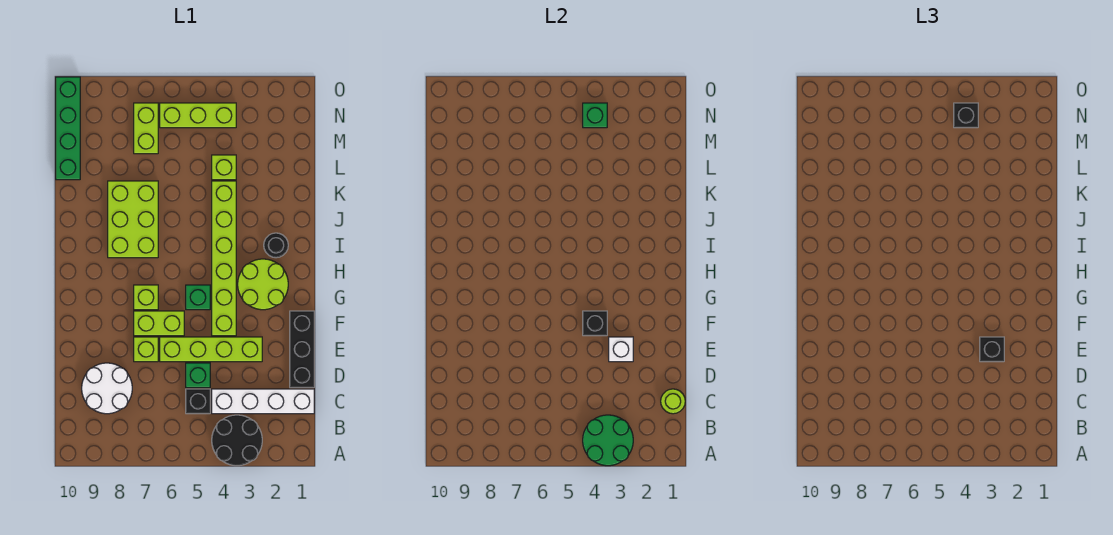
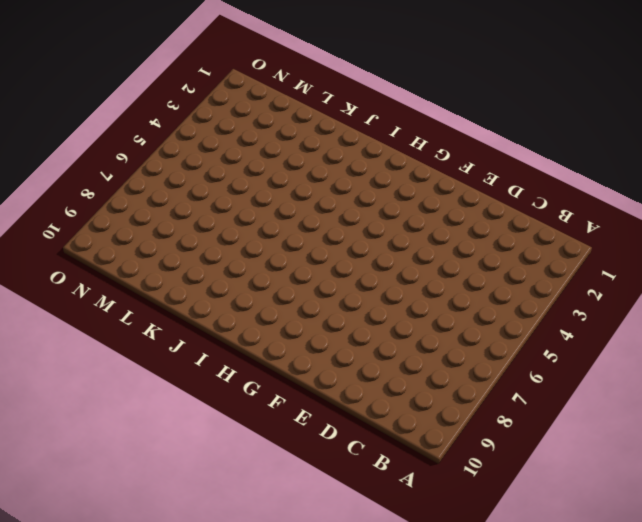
none -> black round brick A3:B4 level 1
none -> white brick C1:C4 level 1
none -> black brick C5 level 1

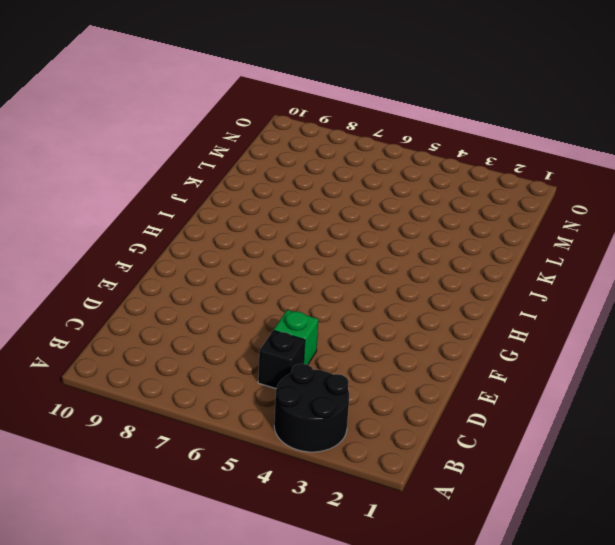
none -> white brick C1:C4 level 1
none -> white round brick C8:D9 level 1
none -> black brick D1:F1 level 1

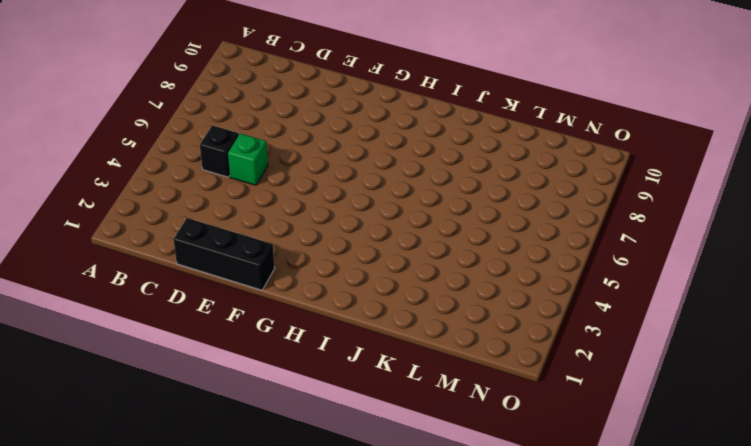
none -> black round brick A3:B4 level 1
none -> white brick C1:C4 level 1
none -> white round brick C8:D9 level 1

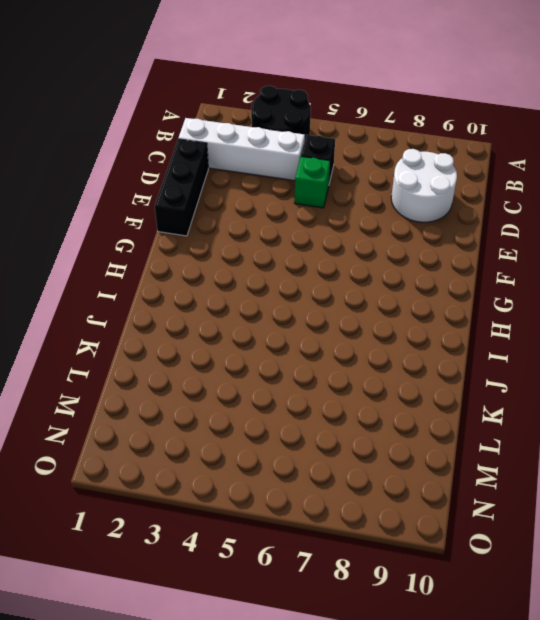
none -> lime brick E3:E6 level 1
none -> lime brick E7 level 1
none -> lime brick F4:K4 level 1

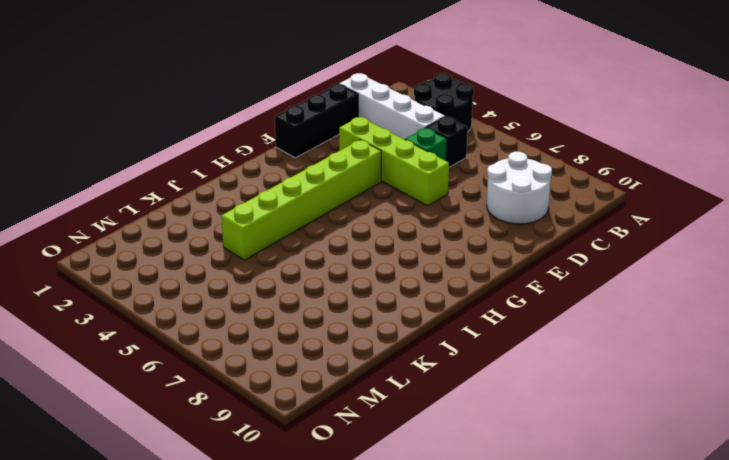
none -> lime brick E7 level 1
none -> lime brick F6:F7 level 1
none -> lime round brick G2:H3 level 1

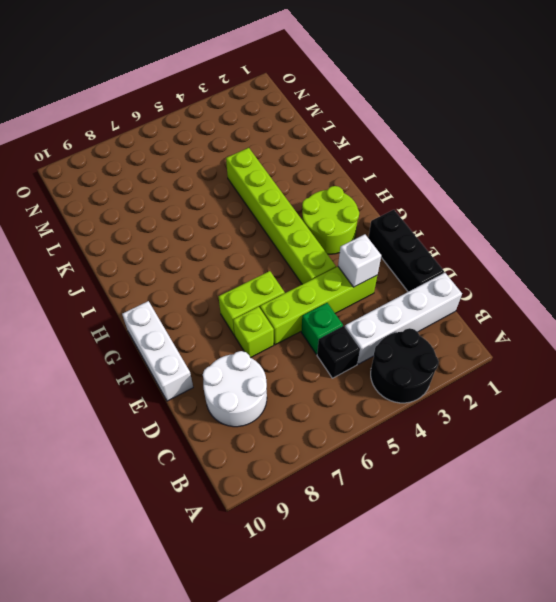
white brick E10:G10 level 1 -> none
none -> green brick G5 level 1
none -> lime brick G7 level 1
none -> black round brick I2 level 1

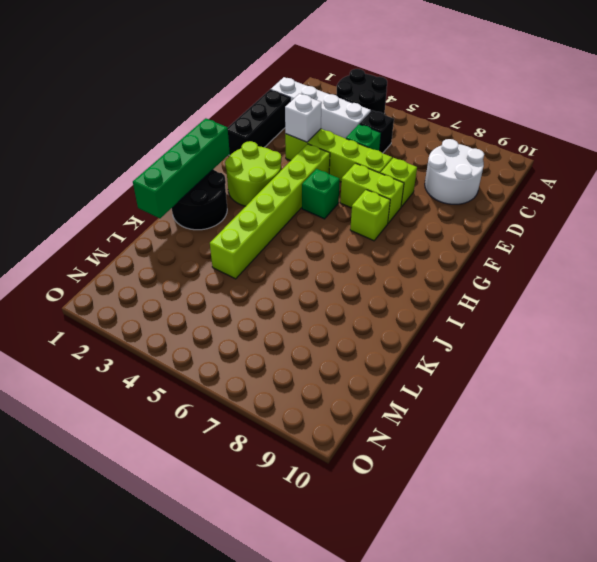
green brick H1:K1 level 2 -> green brick L10:O10 level 1
black round brick I1:J2 level 1 -> black round brick I2 level 1
none -> lime brick I7:K8 level 1
none -> lime brick L4 level 1
none -> lime brick M7:N7 level 1

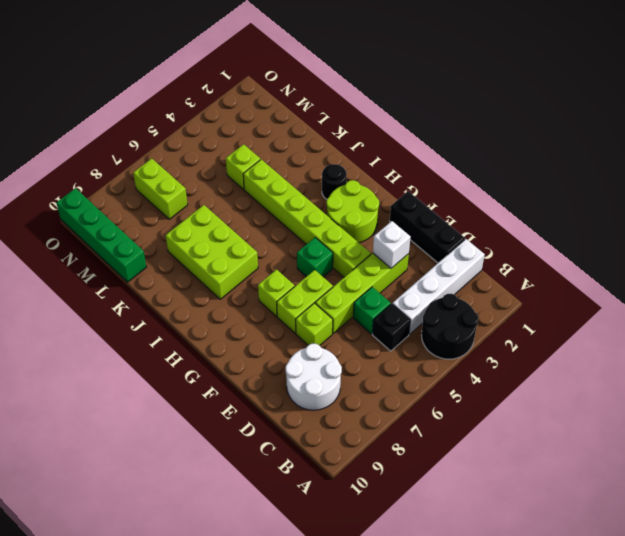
none -> lime brick N4:N6 level 1
none -> green round brick A3:B4 level 2
none -> lime round brick C1 level 2

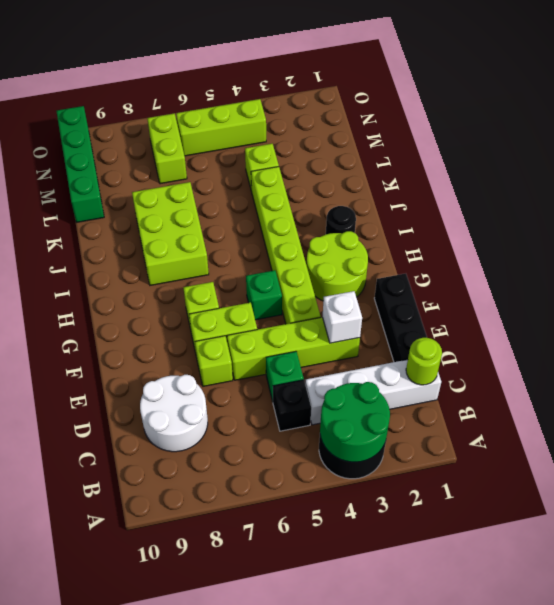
none -> black brick F4 level 2
none -> green brick N4 level 2
none -> black brick E3 level 3

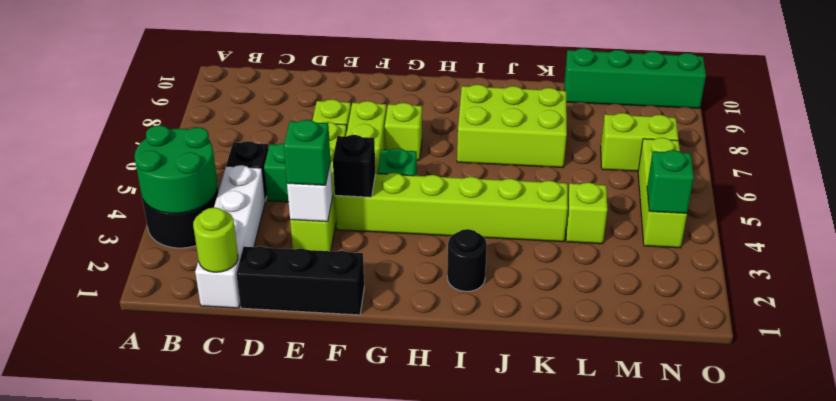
green brick E3 level 3 -> black brick E3 level 3
none -> white round brick C8:D9 level 1
none -> lime round brick G2:H3 level 1
none -> black brick N4 level 3

